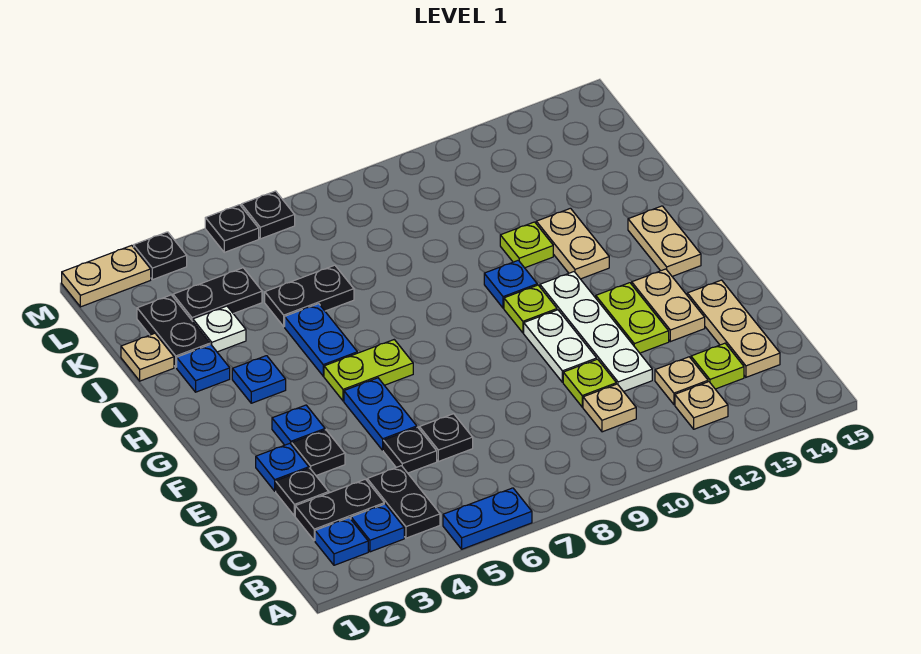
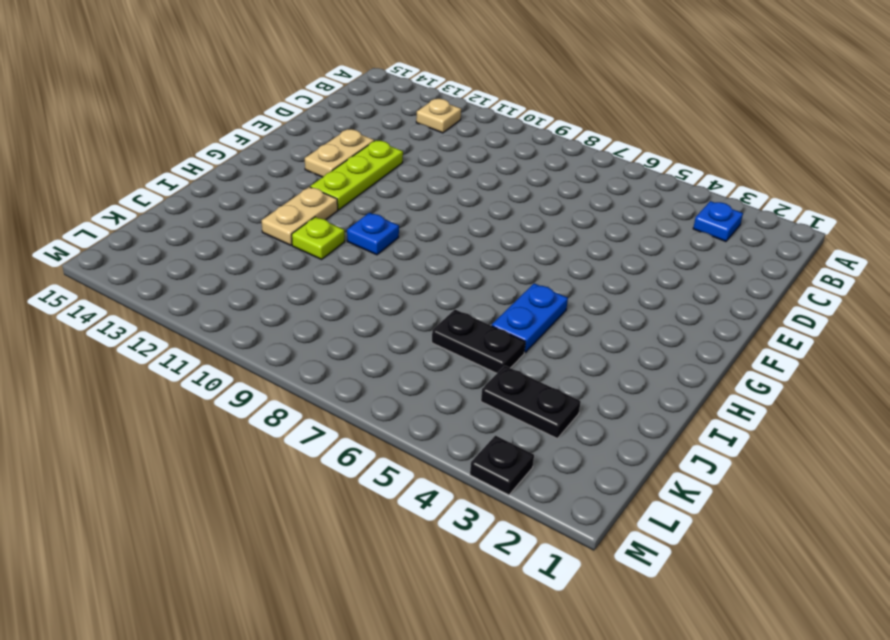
lime plate E12:G12 level 1 -> lime plate E12:F12 level 1
none -> blue plate A5:A6 level 1
none -> blue plate B2 level 1
none -> black plate B4:C4 level 1
none -> black plate C2:C3 level 1

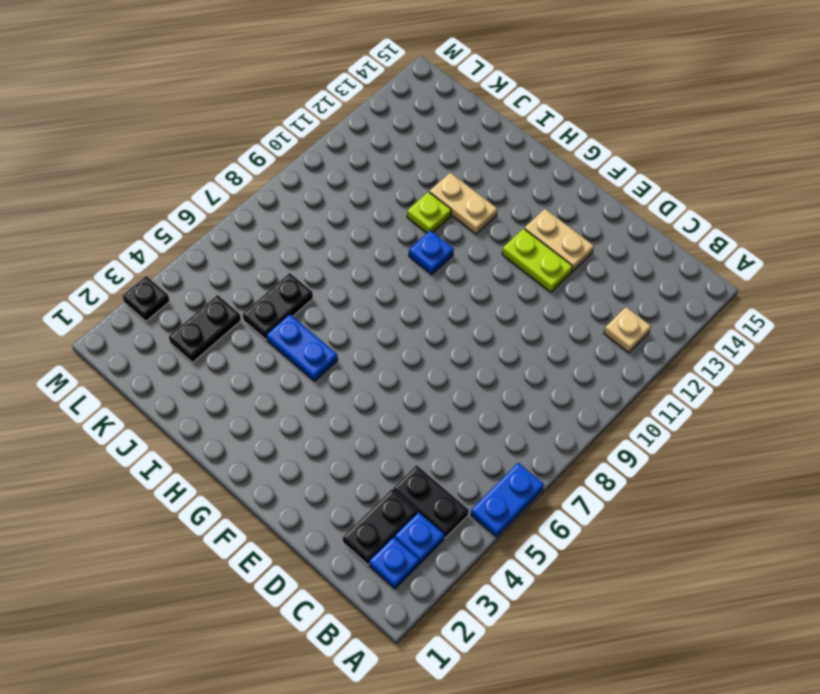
none -> tan plate C10 level 1
none -> tan plate C12 level 1
none -> lime plate C13 level 1
none -> tan plate C14:E14 level 1

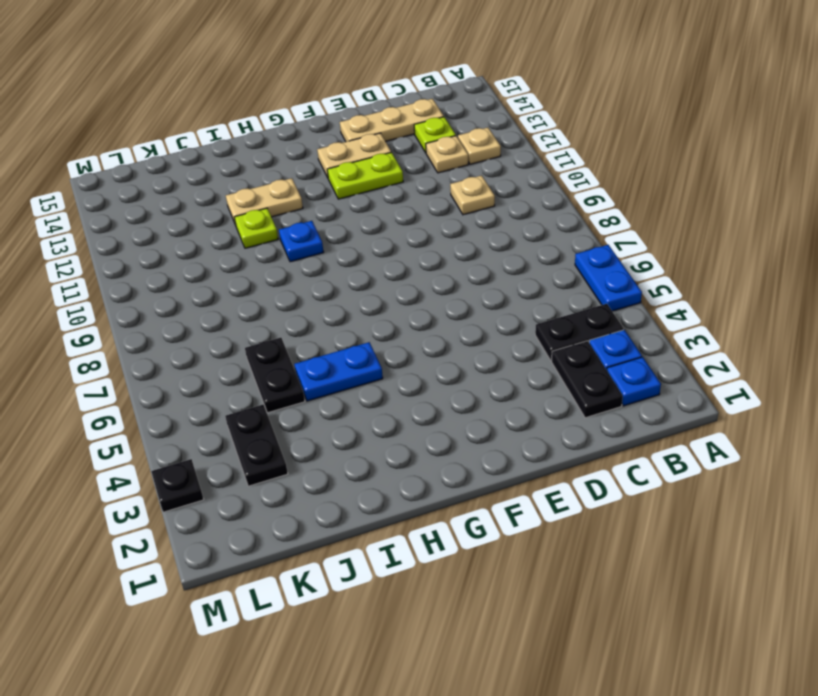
none -> black plate D2 level 1
none -> black plate D5 level 1
none -> black plate D6 level 1
none -> lime plate D10 level 1

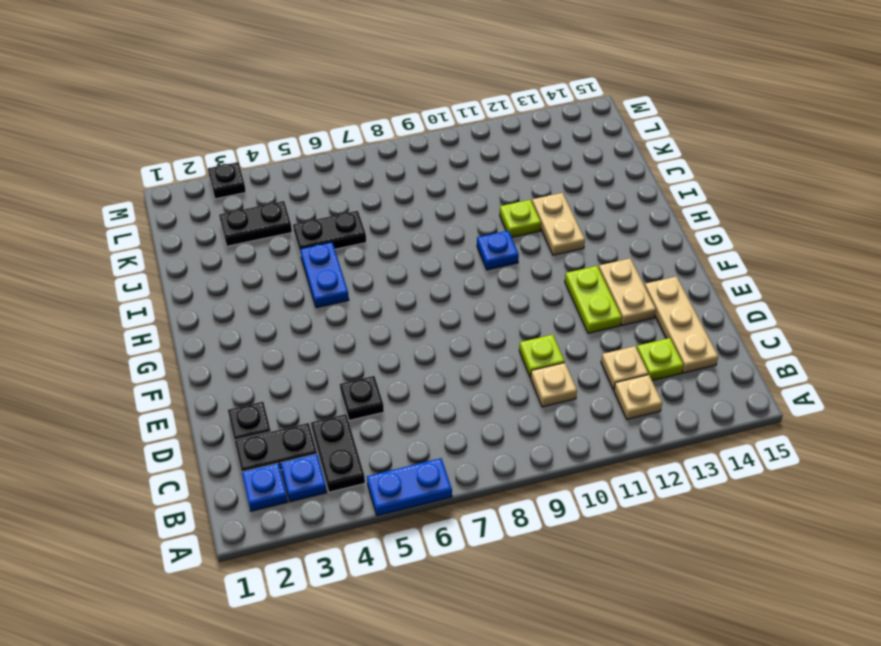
none -> black plate D6 level 1
none -> white plate D11:G11 level 1
none -> blue plate E2 level 1
none -> black plate E3 level 1

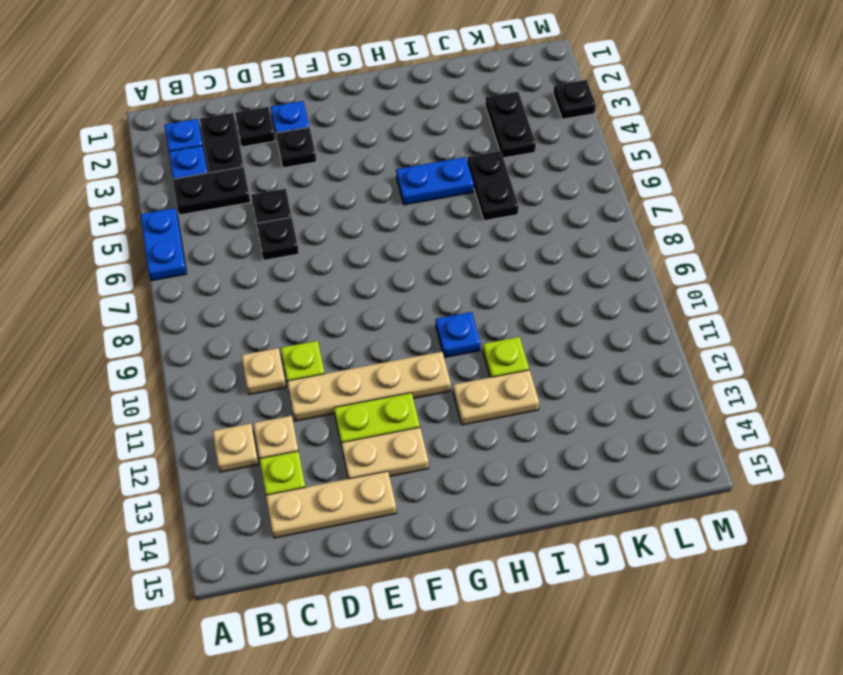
tan plate D11:G11 level 1 -> white plate D11:G11 level 1
none -> blue plate E5:F5 level 1
none -> white plate E10:F10 level 1
none -> blue plate F3 level 1
none -> lime plate G5:G6 level 1

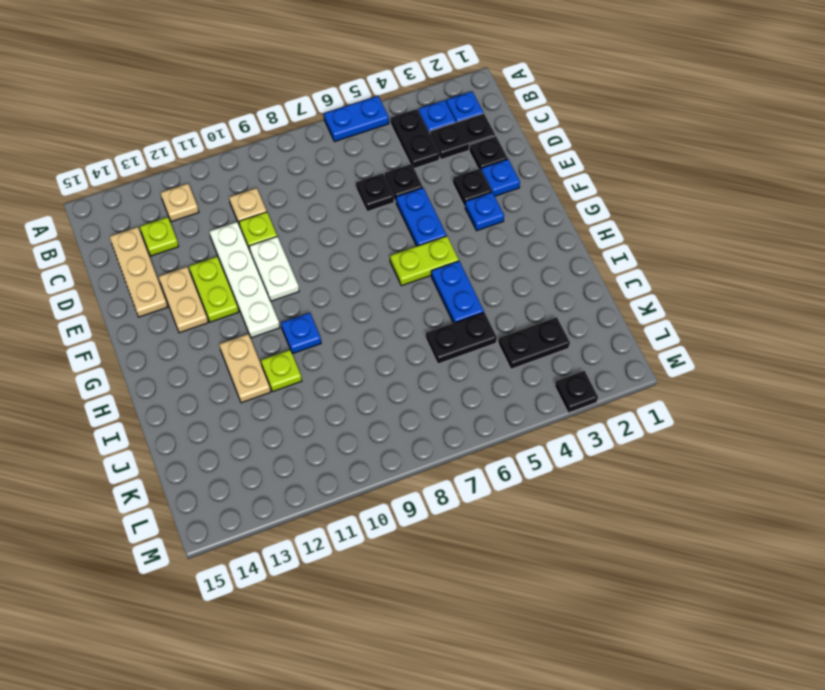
none -> tan plate C12 level 1
none -> lime plate G10 level 1
none -> tan plate G14:H14 level 1
none -> blue plate H3 level 1

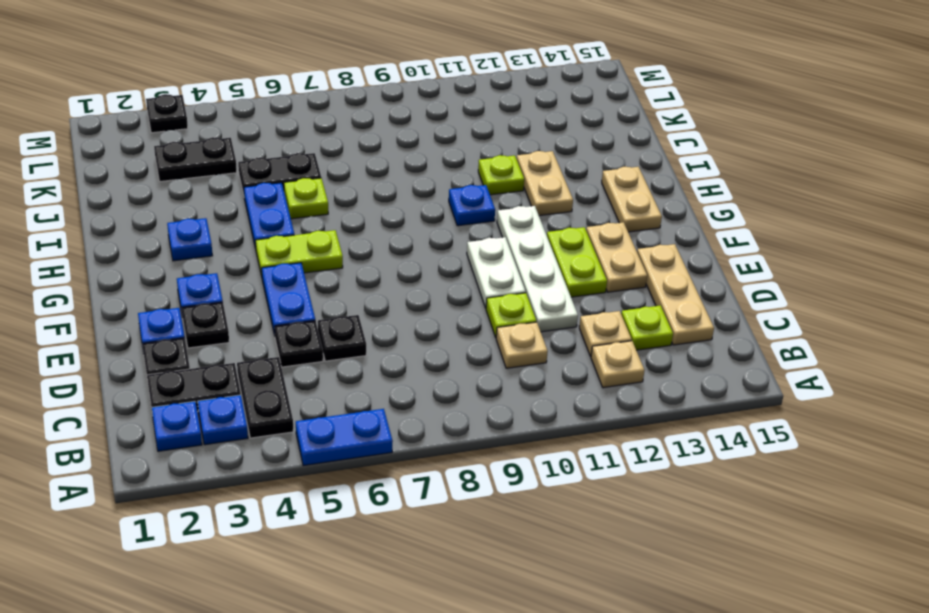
lime plate I6 level 1 -> lime plate G10 level 1
none -> blue plate I2 level 1
none -> tan plate J1 level 1
none -> black plate J2:K2 level 1
none -> white plate J3 level 1

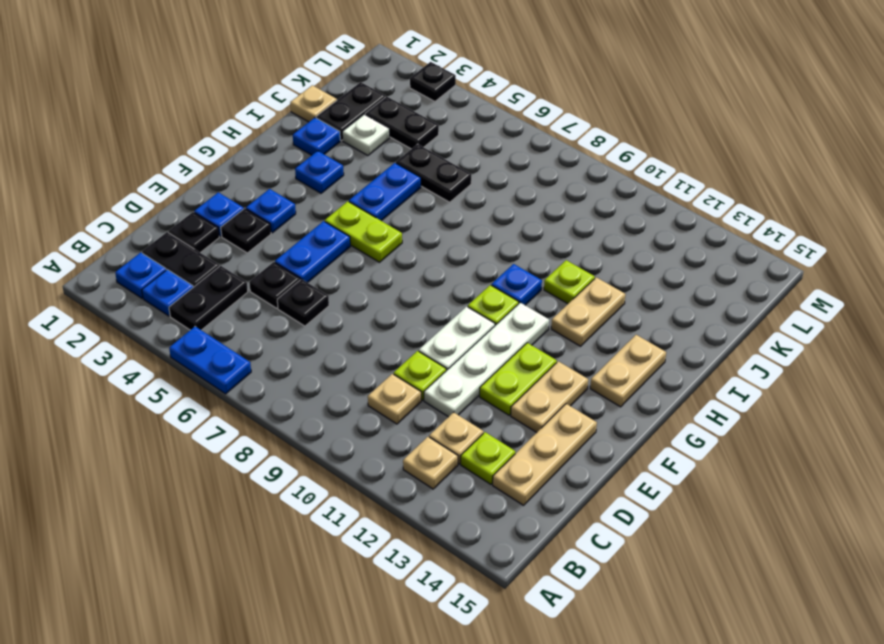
none -> tan plate M1:M2 level 1
none -> black plate M5 level 1
none -> black plate M6 level 1

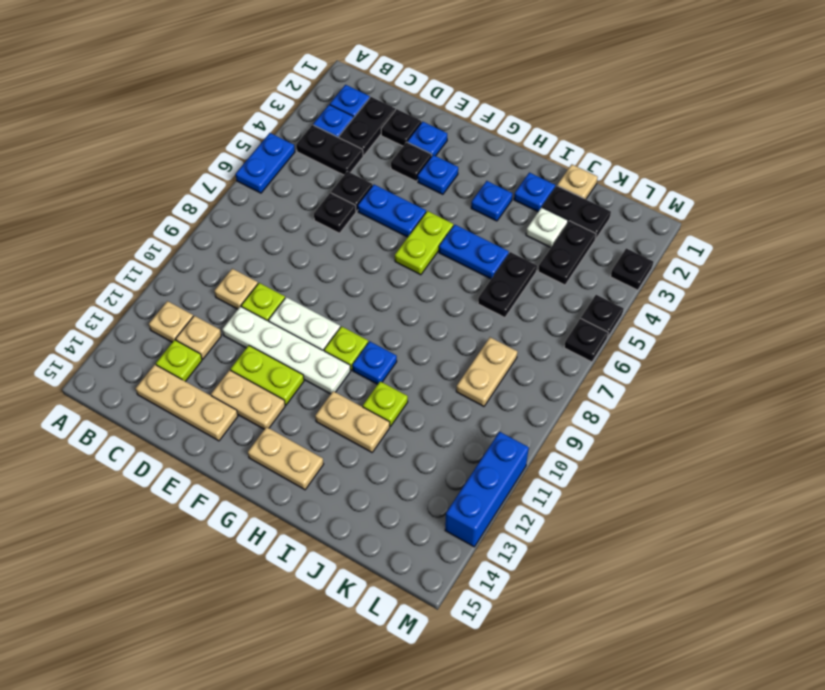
tan plate K8:K9 level 1 -> tan plate M1:M2 level 1
blue brick M11:M13 level 1 -> none

